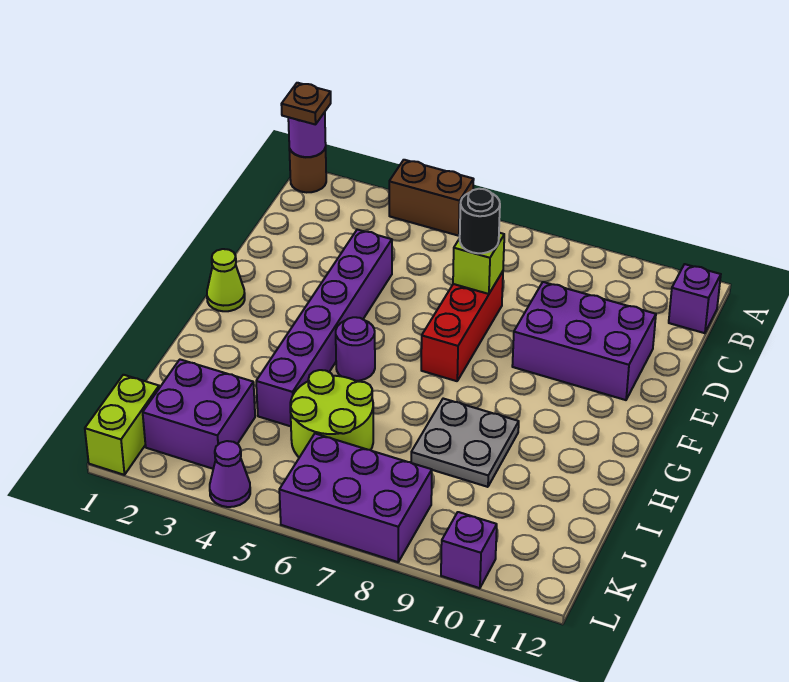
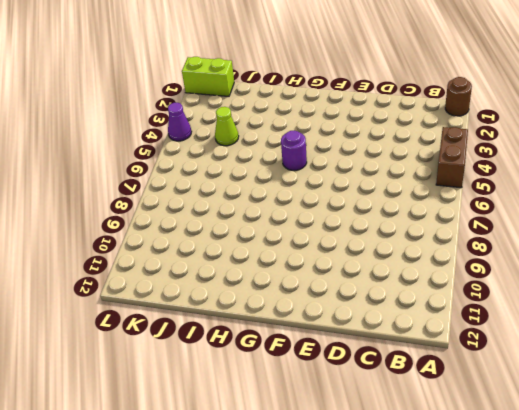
lime cone J4 level 1 -> lime cone F1 level 1
none -> purple brick B12 level 1
none -> purple brick D4:I4 level 1
none -> red brick D7:F7 level 1

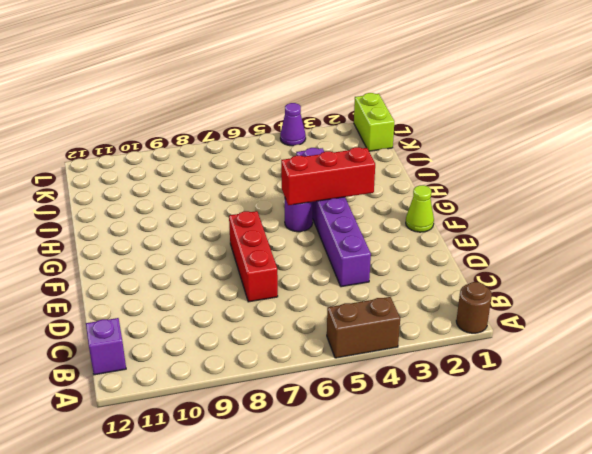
red brick G3:G5 level 2 -> none
none -> purple brick D9:E11 level 1
none -> grey plate H8:I9 level 1
none -> lime round brick I5:J6 level 1

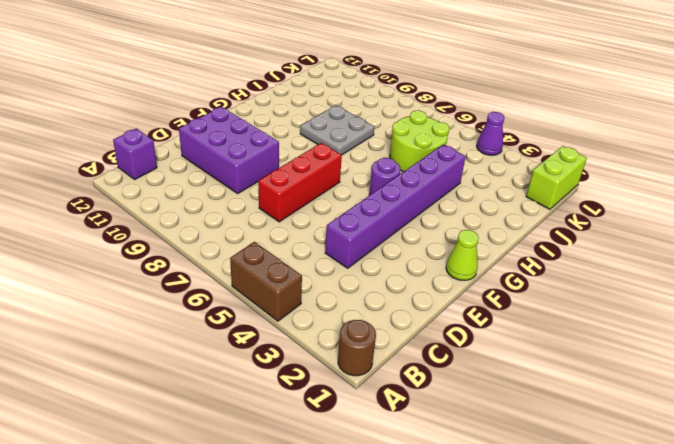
none -> purple brick J2:K3 level 1
none -> purple brick K6:L8 level 1
none -> purple brick L10 level 1

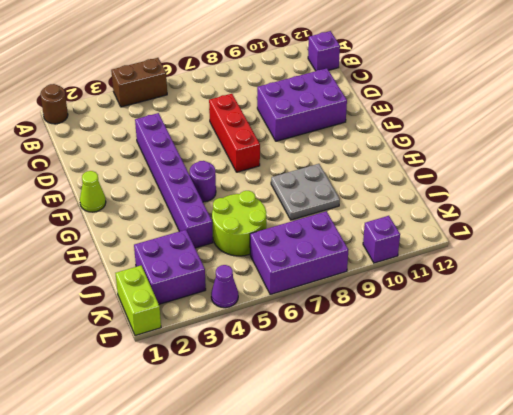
none -> purple round brick A1 level 2
none -> lime brick D7 level 2
none -> brown plate A1 level 3

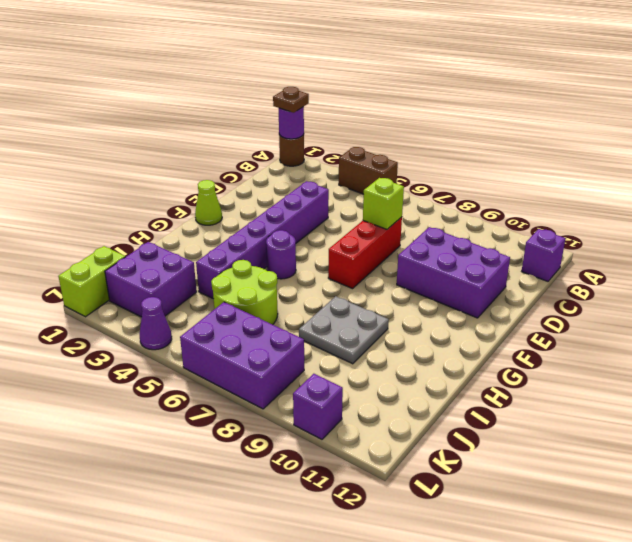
none -> black round brick D7 level 3

